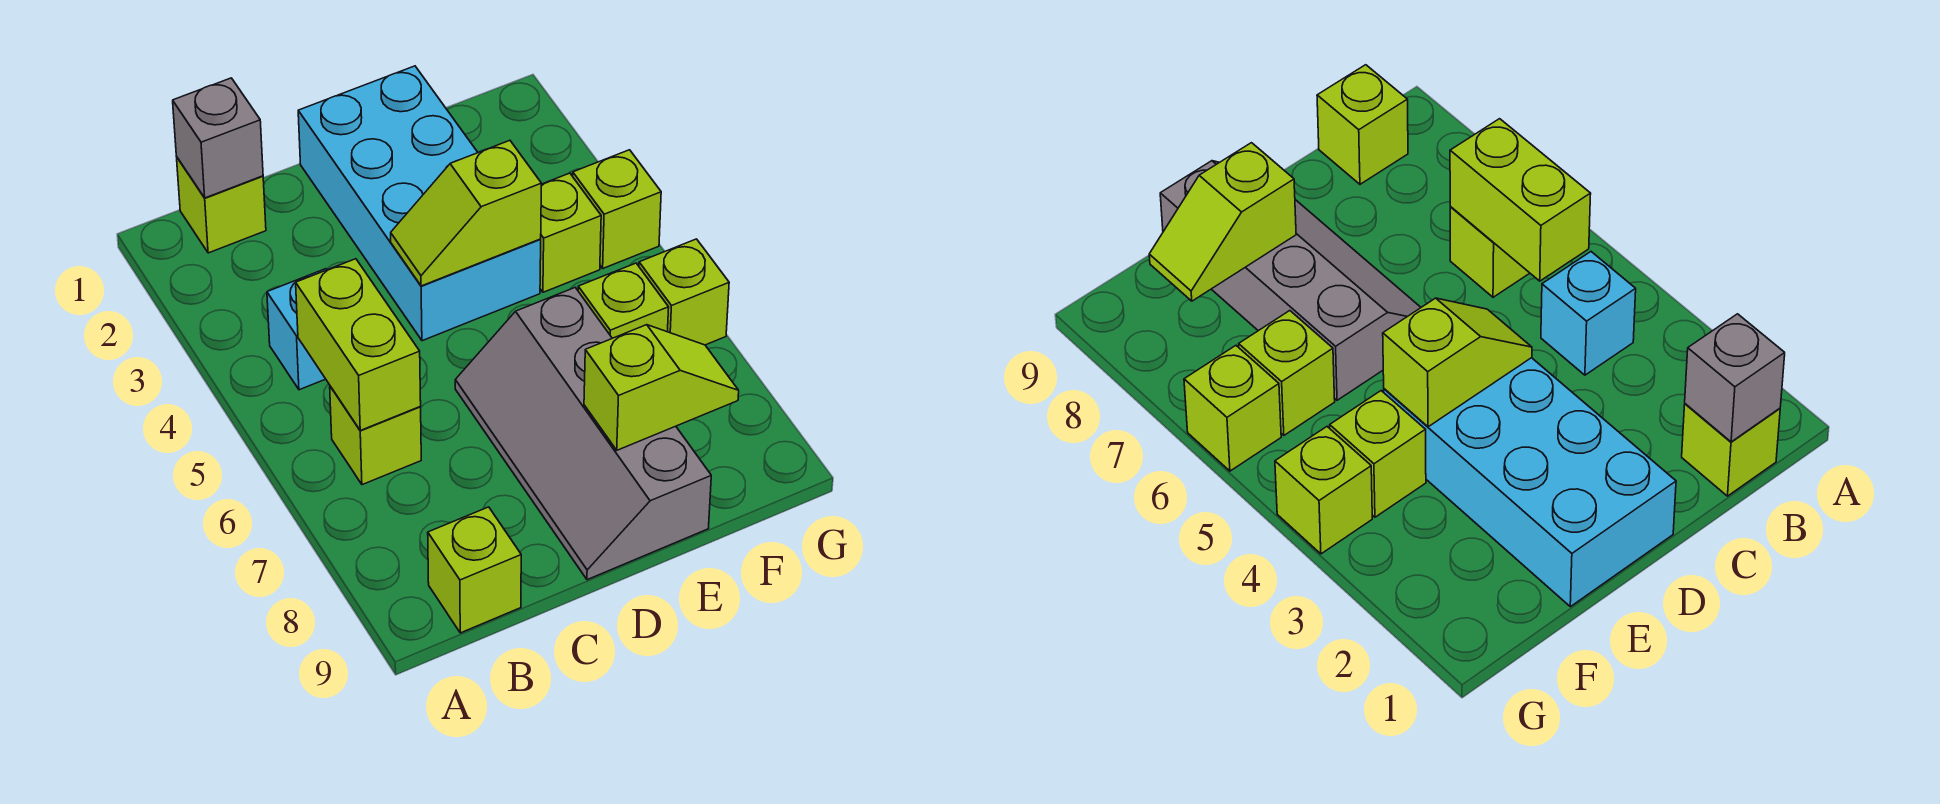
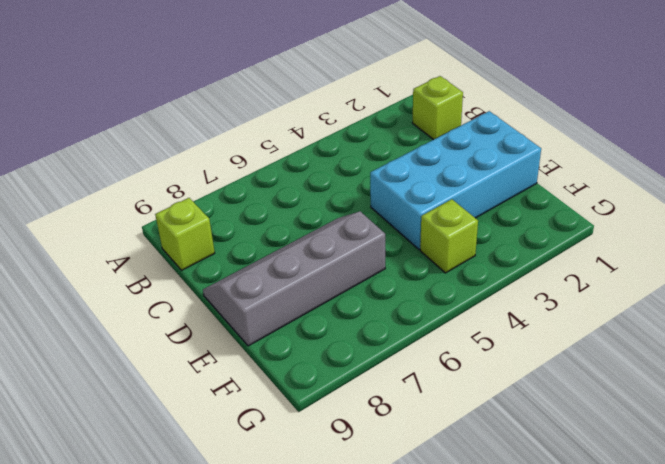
none -> cyan brick B4 level 1
none -> lime brick B6 level 1
none -> lime brick F6 level 1

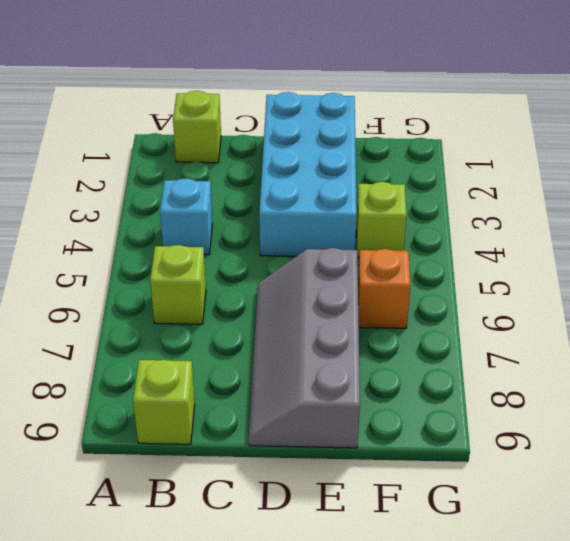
orange brick F6 level 1 -> lime brick F6 level 1
none -> lime brick G4 level 1
none -> lime brick G6 level 1
none -> grey brick B1 level 2

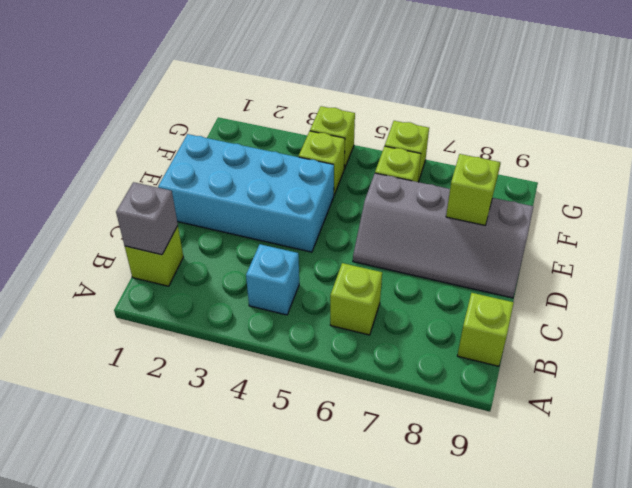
none -> lime brick B5:B6 level 2
none -> lime slope D4:E4 level 2 top E

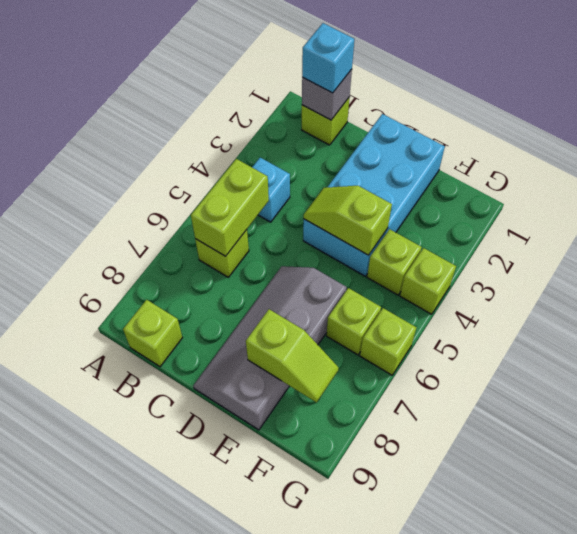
cyan brick B1 level 3 -> none

